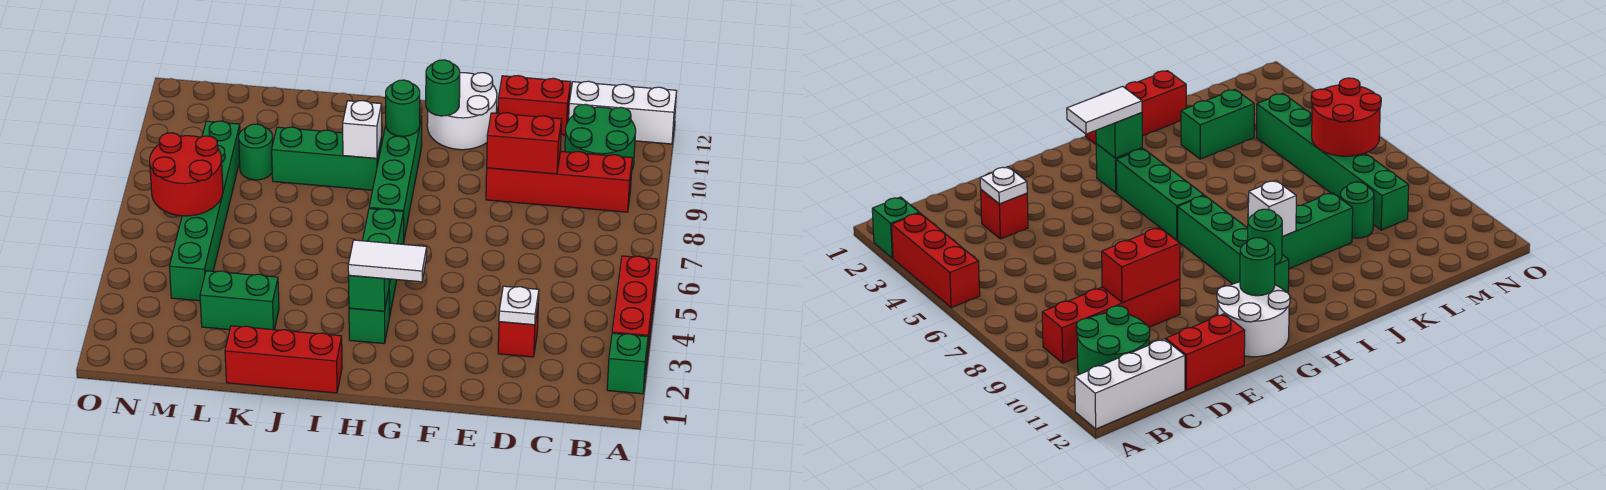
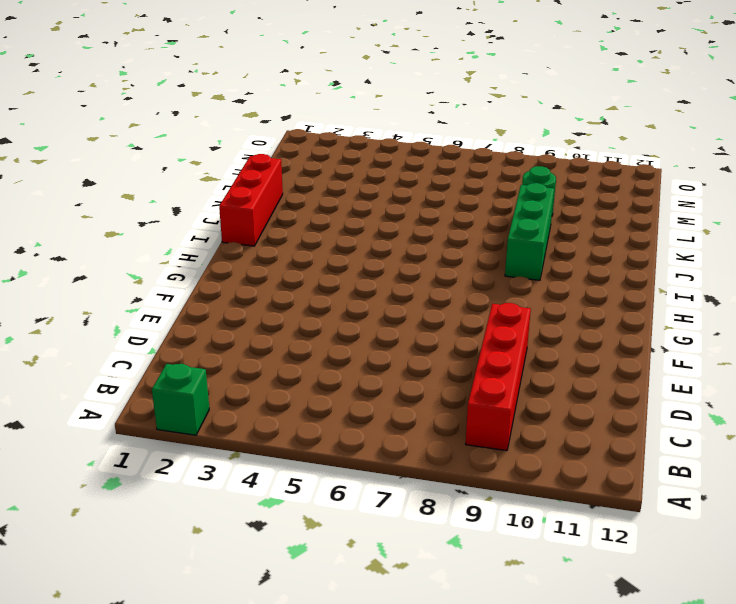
none -> red brick A3:A5 level 1
none -> white brick A12:C12 level 1
none -> green round brick B10:C11 level 1

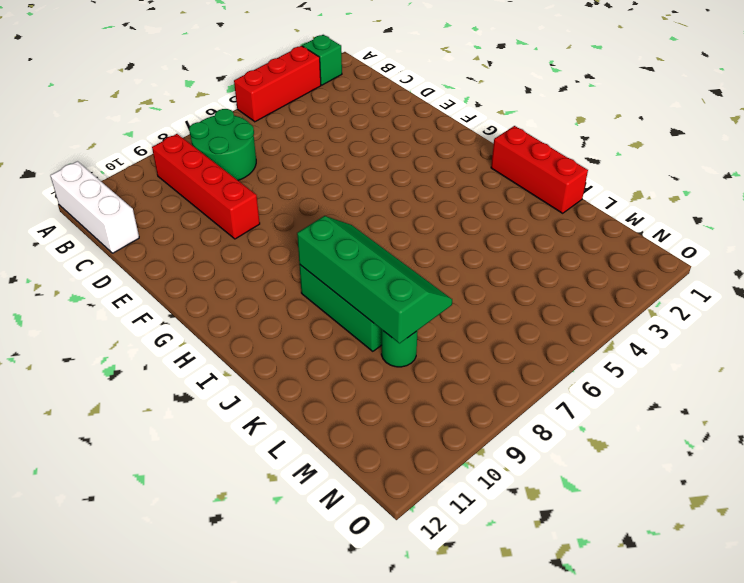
green round brick B7:C8 level 1 -> green round brick B10:C11 level 1
green slope I8:L9 level 2 top 9 -> white brick I9 level 2
none -> red brick D3 level 1
none -> red brick D12:E12 level 1
none -> white round brick F11:G12 level 1

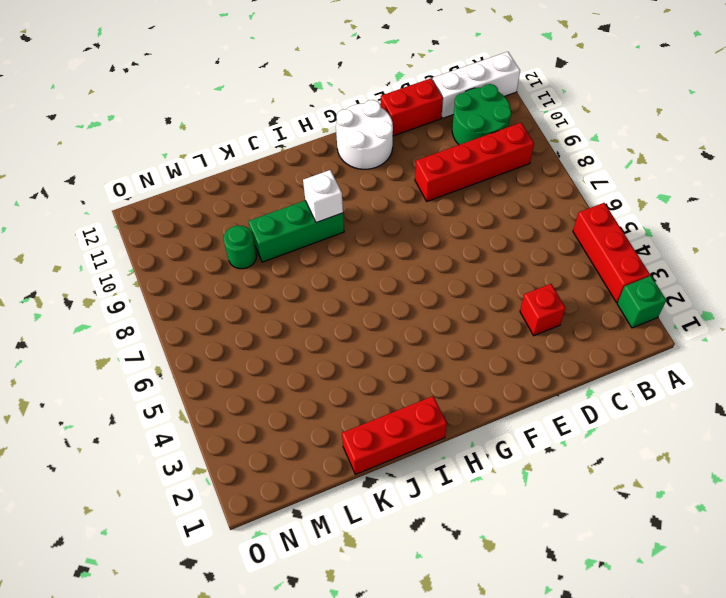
none -> green brick H3 level 1
none -> green brick H4:H6 level 1
none -> green brick H7:H10 level 1

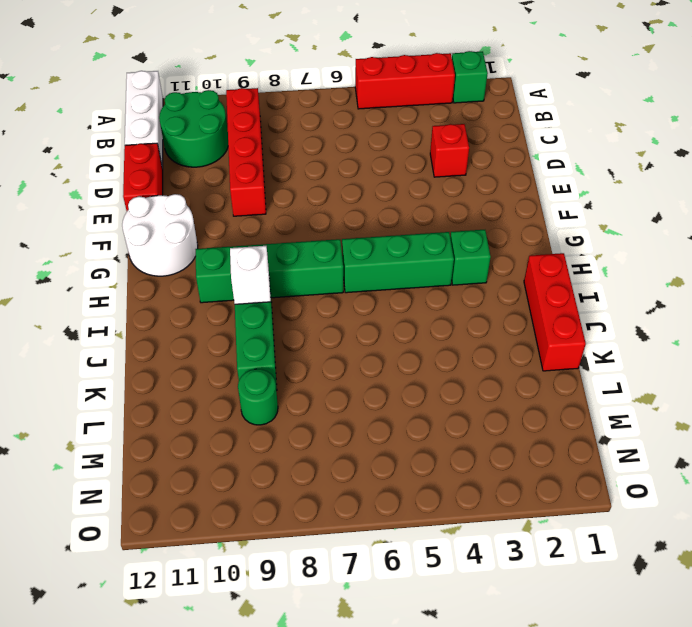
none -> green brick K3:L3 level 1
none -> green brick M4:M9 level 1
none -> white plate D3 level 2

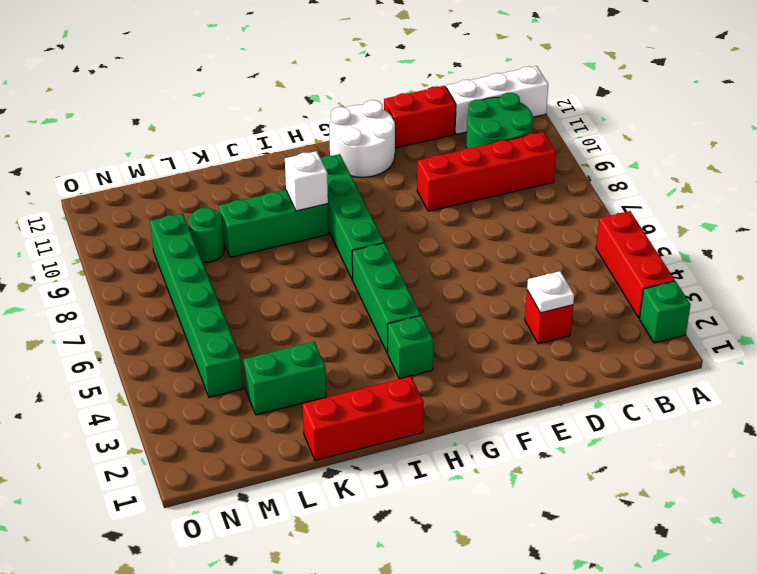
none -> red brick D9:E9 level 2
none -> green round brick G11 level 2
none -> green brick H3 level 2

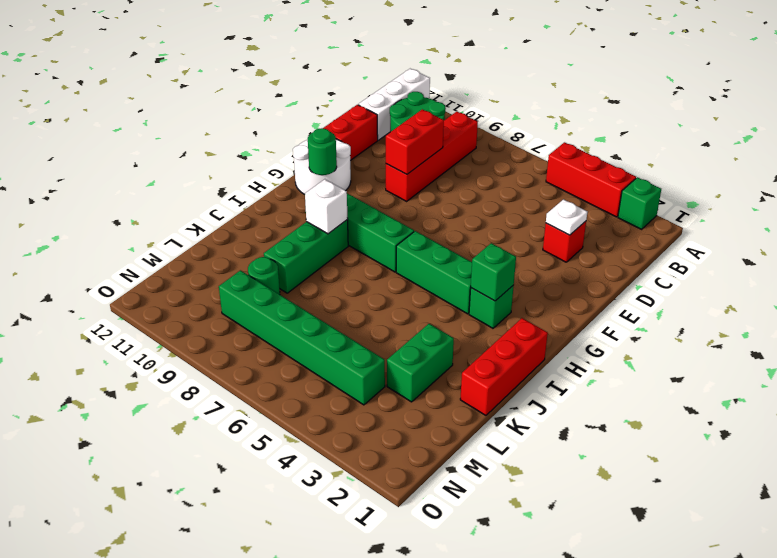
none -> green round brick H10 level 2
none -> red round brick M6:N7 level 2
none -> white tile G3:H3 level 3

